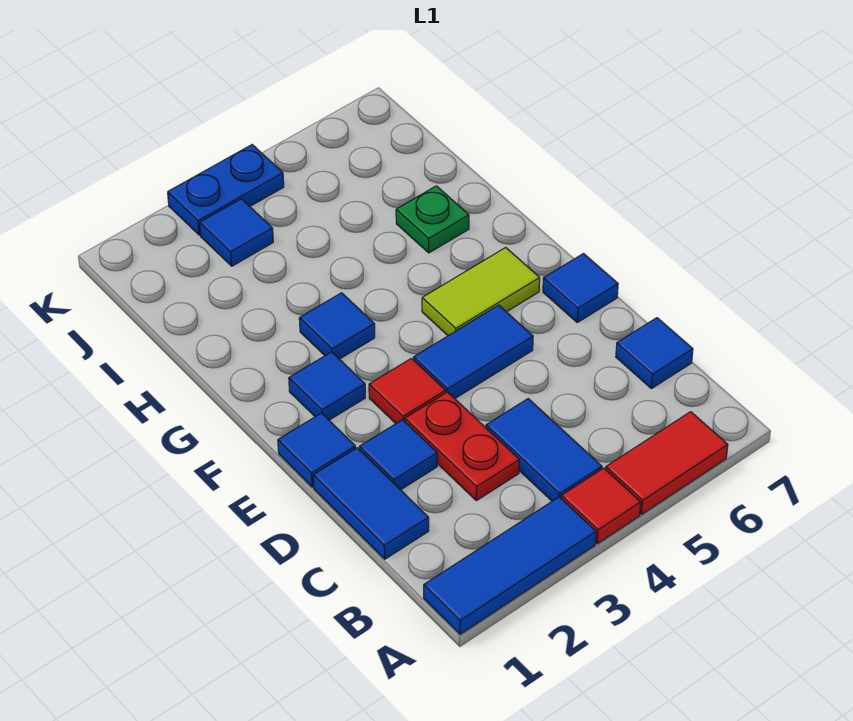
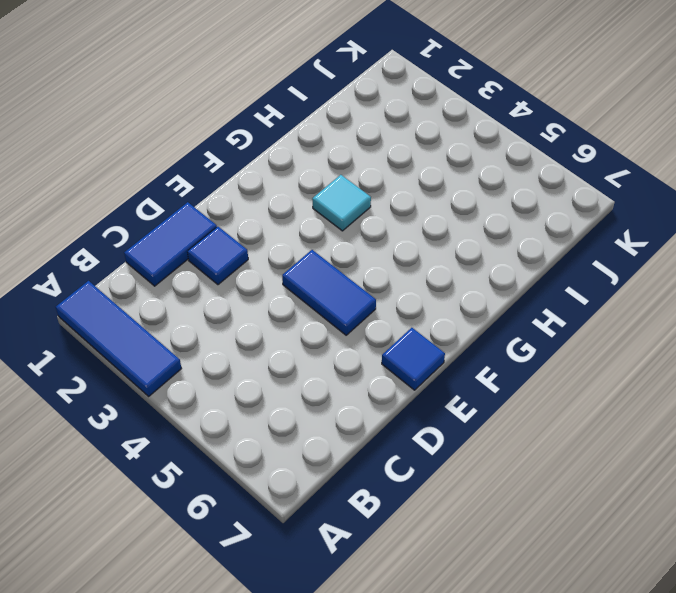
cyan tile G3 level 1 -> blue tile G3 level 1
none -> red tile A4 level 1
none -> red tile A5:A6 level 1
none -> blue tile B4:C4 level 1

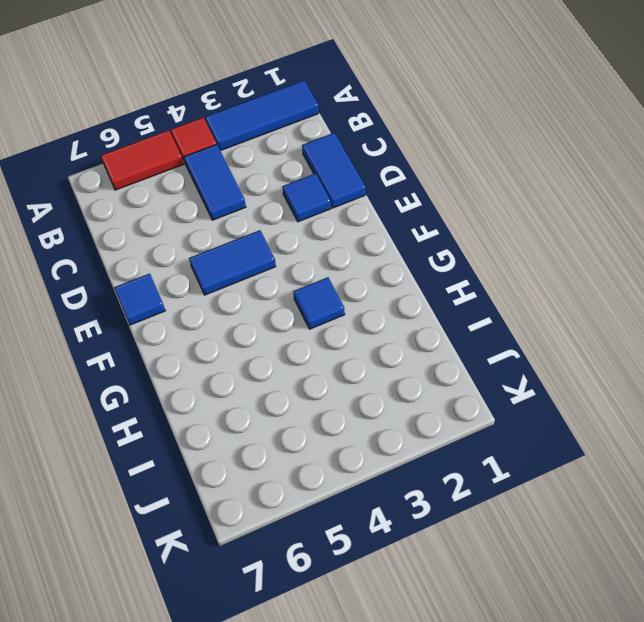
none -> red plate C3:D3 level 1
none -> blue tile C7 level 1
none -> blue tile E1 level 1

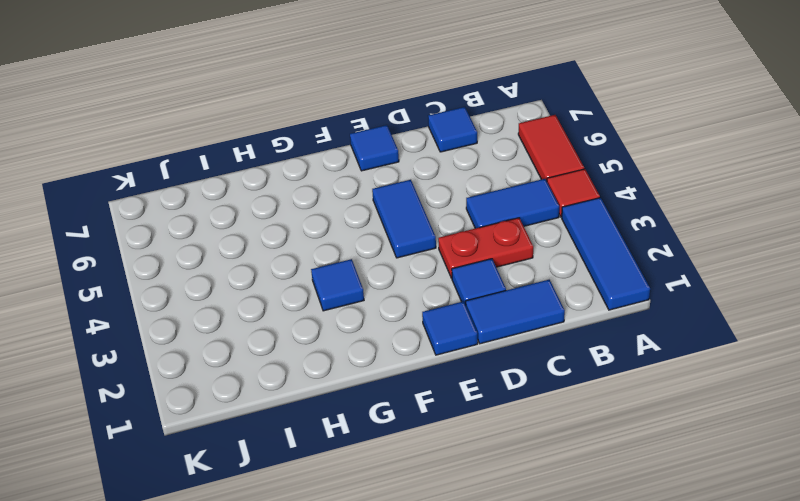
none -> red tile E3 level 1
none -> blue tile F2 level 1
none -> lime tile F5:F6 level 1

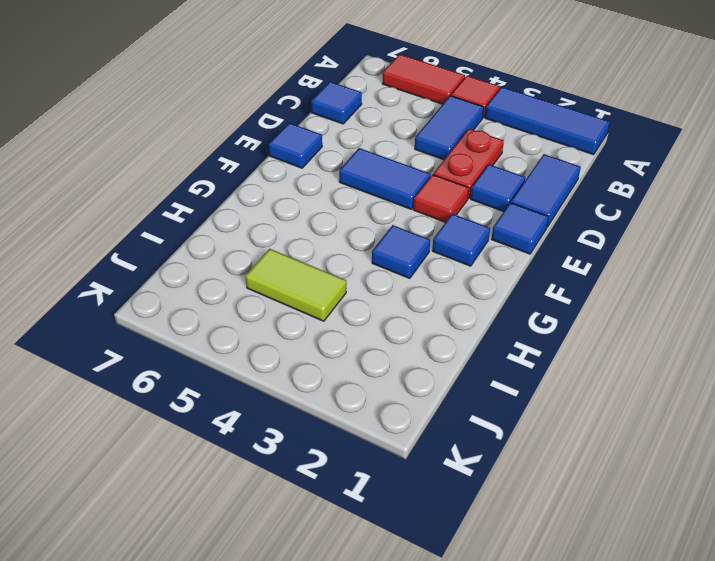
lime tile I4:I5 level 1 -> lime tile F5:F6 level 1
none -> green plate H6 level 1
none -> blue tile J3 level 1
none -> blue plate K3:K4 level 1

